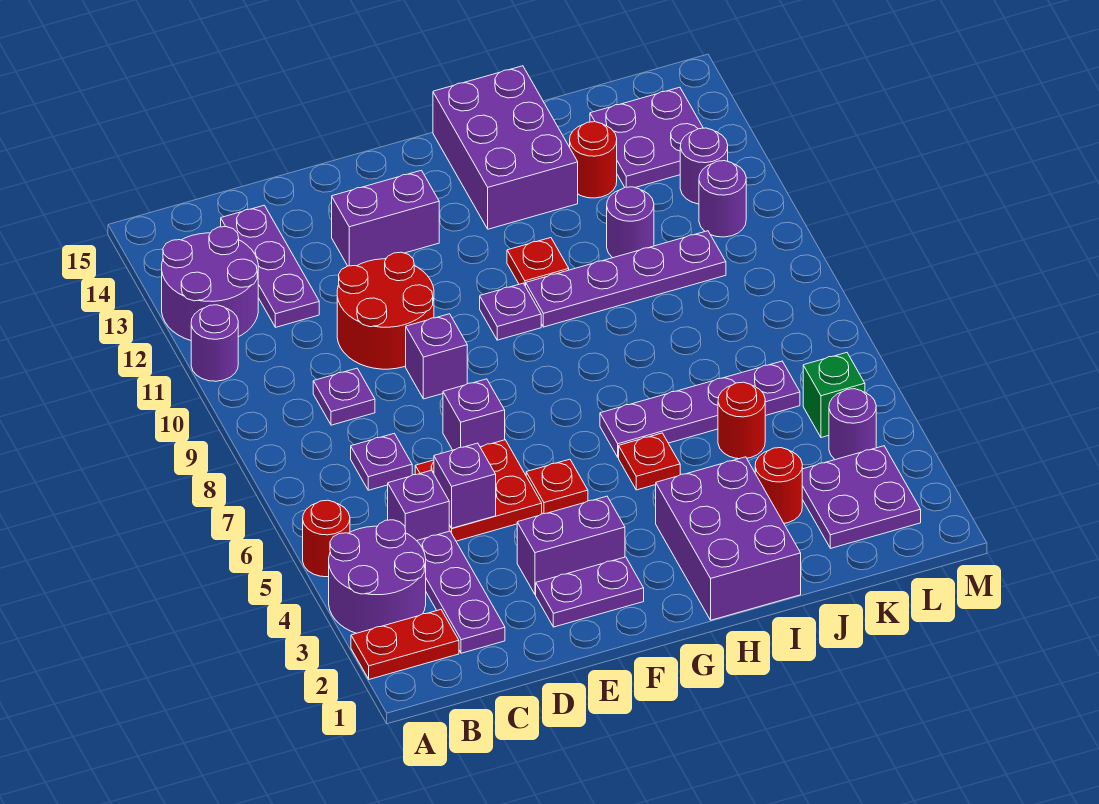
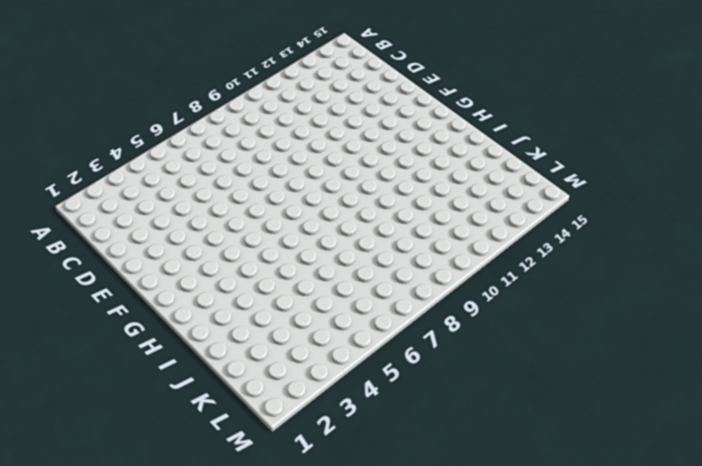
none -> red plate A2:B2 level 1
none -> purple round brick A3:B4 level 1
none -> red round brick A5 level 1
none -> purple round brick A11 level 1

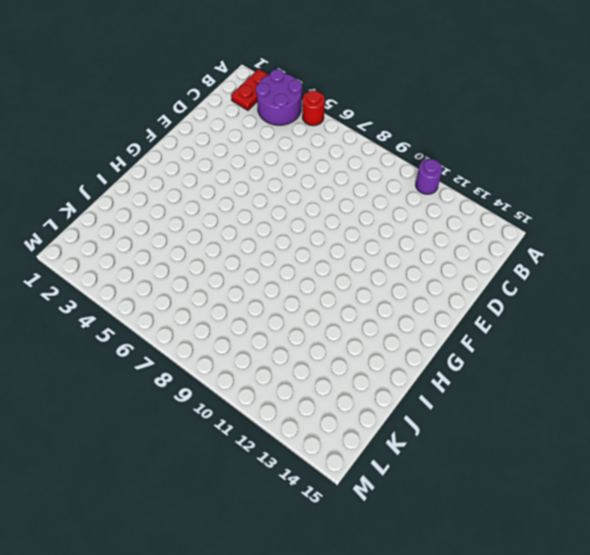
none -> purple round brick A12:B13 level 1
none -> purple plate C2:C4 level 1
none -> purple brick C5 level 1
none -> purple plate C7 level 1

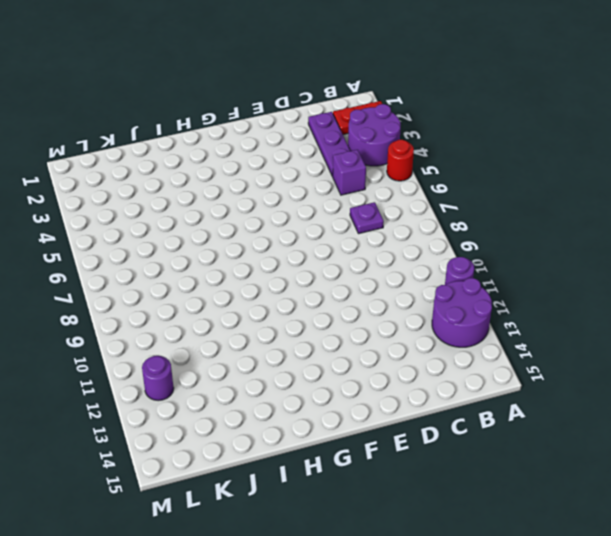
none -> purple plate C9 level 1
none -> purple plate C12:C14 level 1
none -> red plate D5:E6 level 1
none -> red round brick D10:E11 level 1

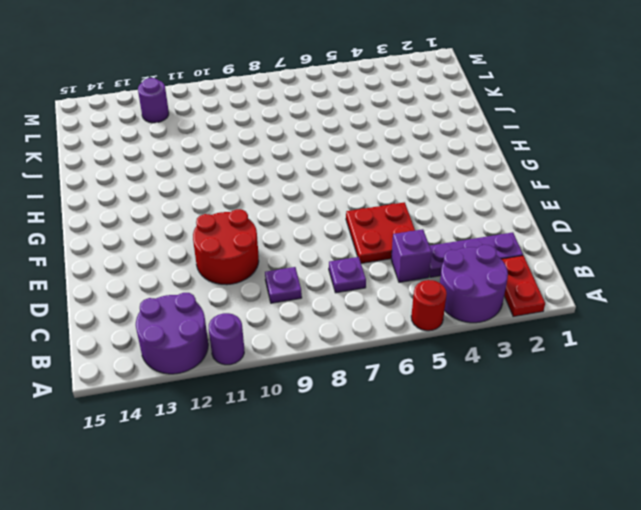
none -> purple plate C12:C14 level 1
none -> purple plate E2:F2 level 1
none -> purple brick E3:F3 level 1
none -> purple brick E7 level 1

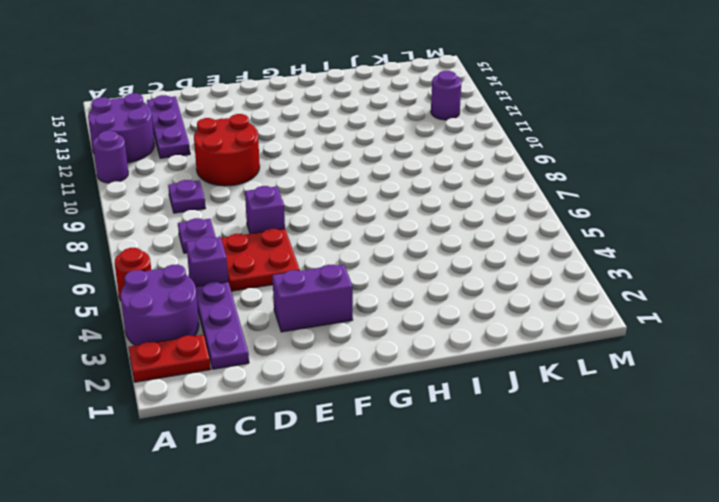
none -> purple plate E2:F2 level 1
none -> purple brick E9 level 1
none -> purple brick E13:F13 level 1
none -> red plate F5 level 1

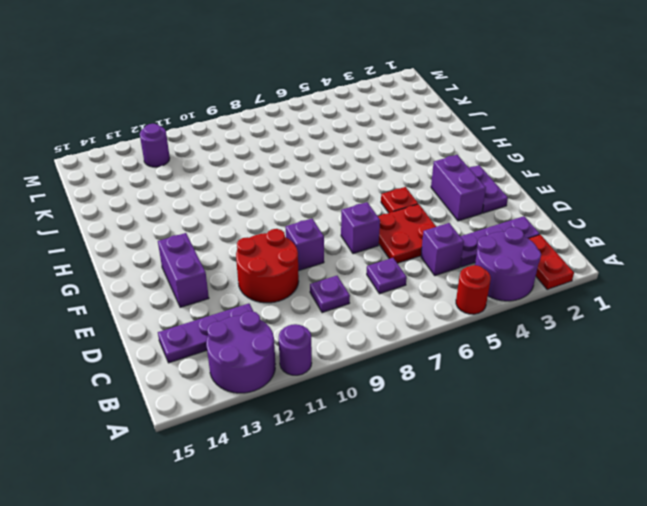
none -> purple plate G10 level 1
none -> purple brick H1:I3 level 1
none -> red plate H5 level 1
none -> purple plate H6:K6 level 1

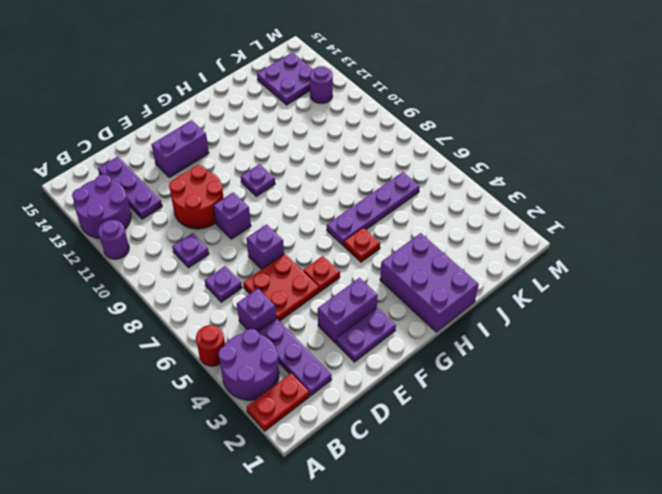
none -> purple plate H10:K10 level 1
none -> red plate H11 level 1
none -> purple brick H13:I15 level 1
none -> red round brick J3 level 1

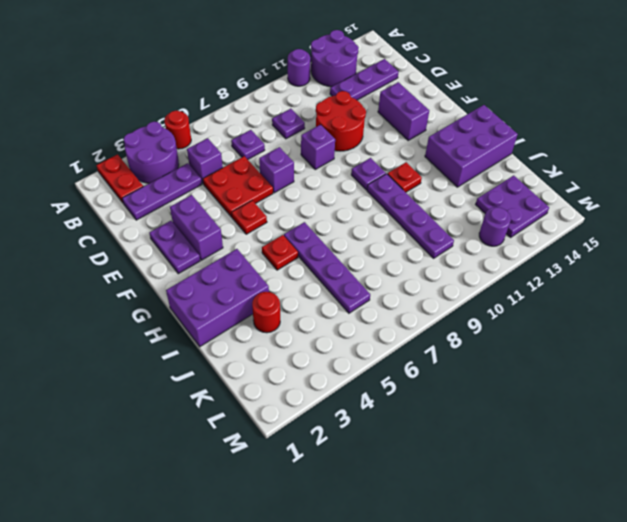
none -> red round brick J5 level 1
none -> purple round brick J11 level 1
none -> red round brick J13 level 1
none -> purple plate K2:L3 level 1

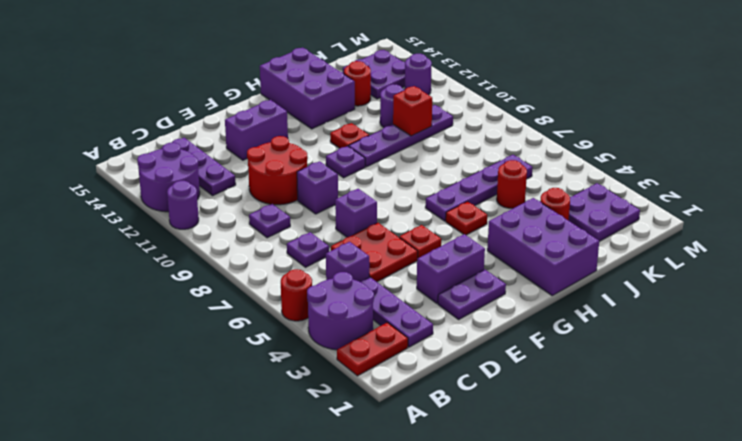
red brick J10 level 2 -> none
none -> purple round brick L4 level 1
none -> green brick L5 level 1
none -> purple round brick L11 level 1
none -> purple brick D5 level 2

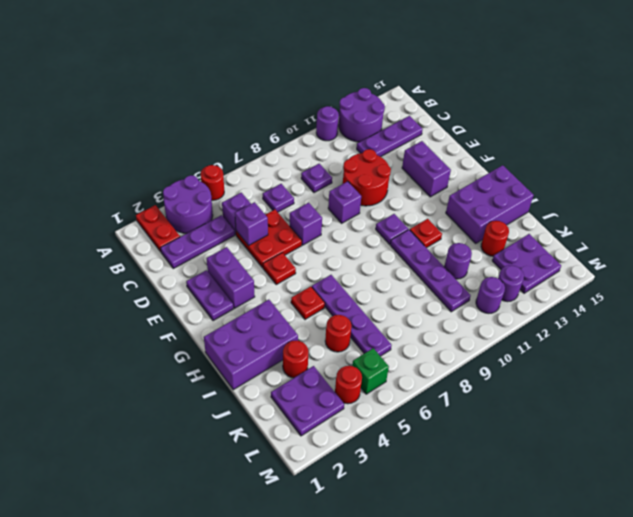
red round brick L4 level 1 -> purple round brick L4 level 1

